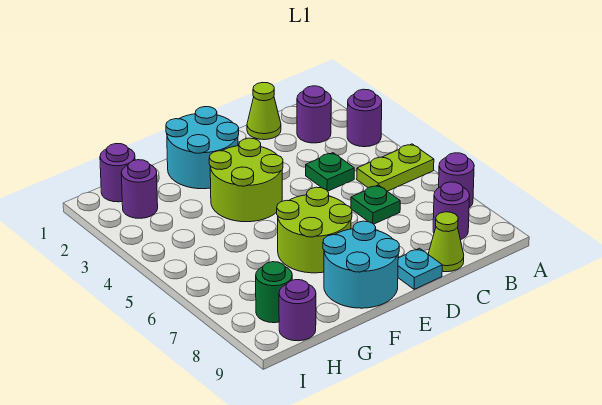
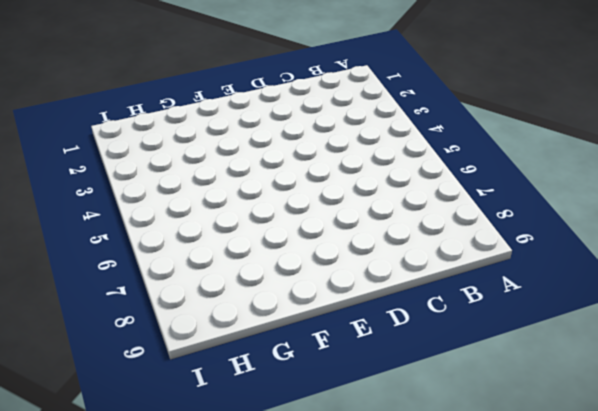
none -> purple round brick A3 level 1
none -> lime plate A5:B5 level 1
none -> purple round brick A7 level 1

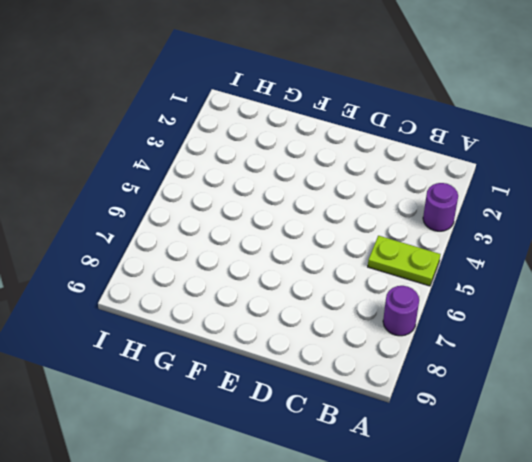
none -> purple round brick B2 level 1
none -> purple round brick B8 level 1
none -> lime cone C1 level 1

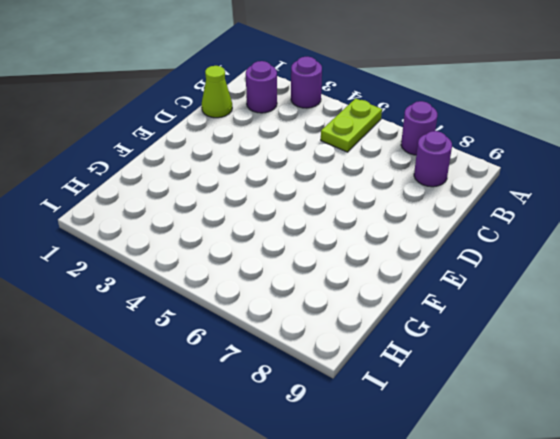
none -> green plate C4 level 1
none -> green plate C6 level 1
none -> lime cone C9 level 1

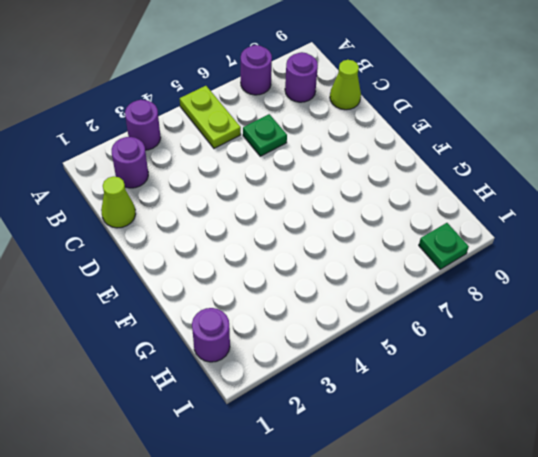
green plate I8 level 1 -> green plate C4 level 1
none -> cyan plate D9 level 1
none -> cyan round brick E1:F2 level 1
none -> lime round brick E3:F4 level 1

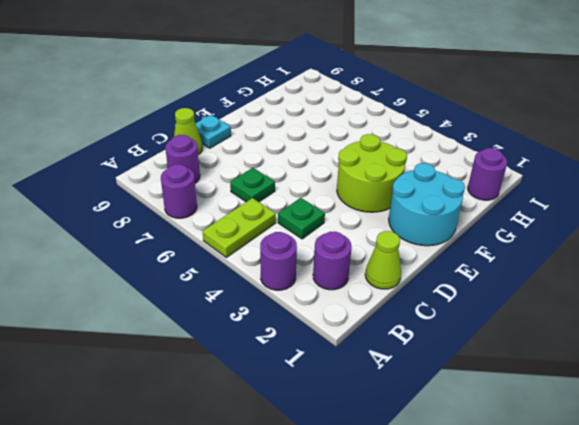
none -> lime round brick E6:F7 level 1
none -> cyan round brick E8:F9 level 1
none -> purple round brick H2 level 1

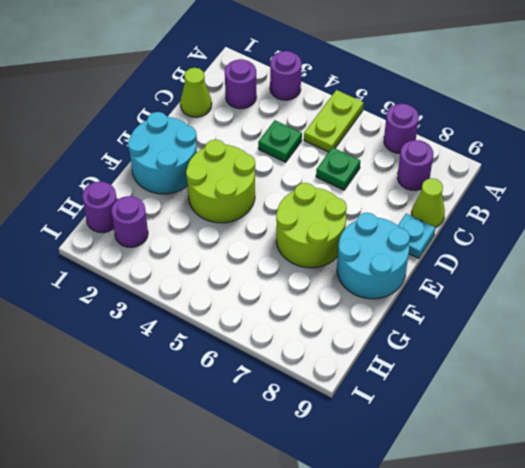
none -> green round brick H8 level 1
none -> purple round brick H9 level 1

